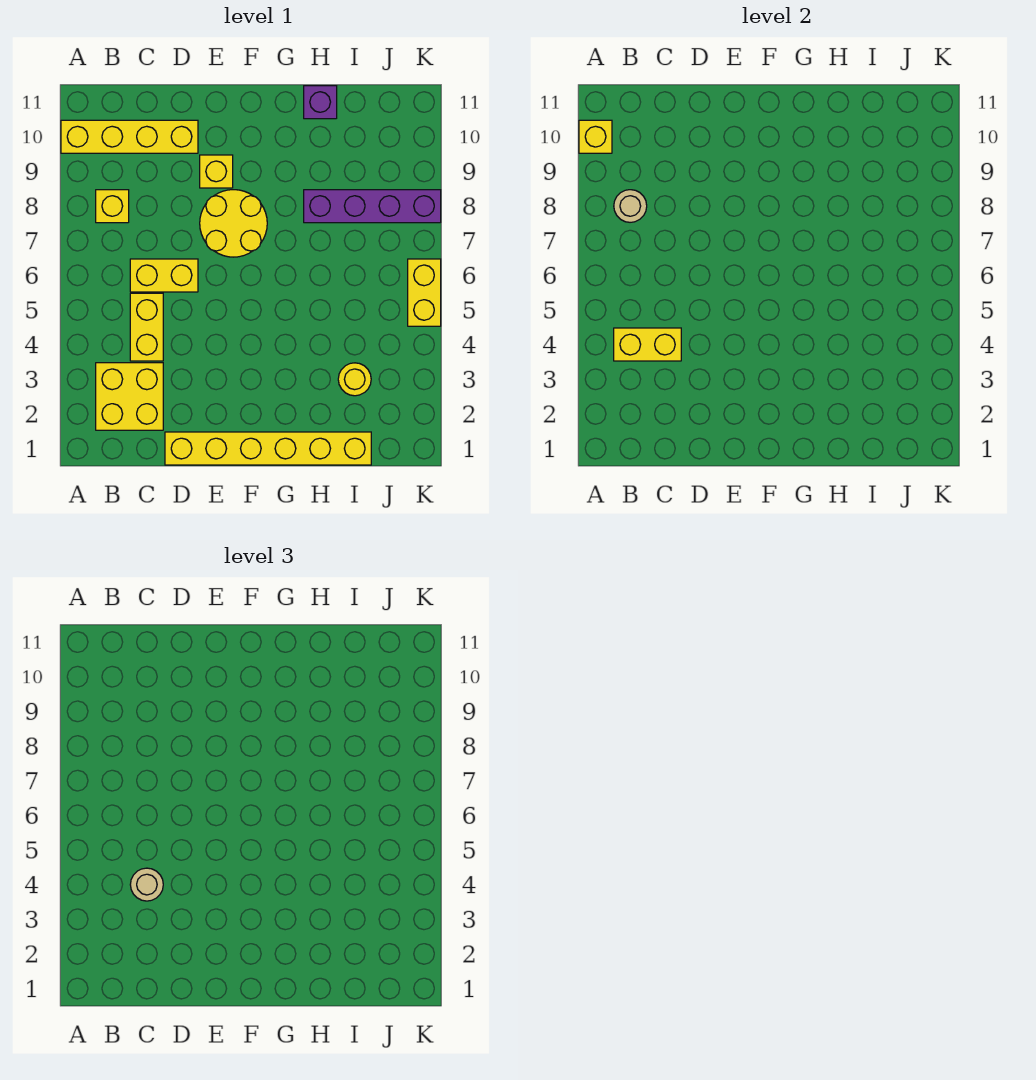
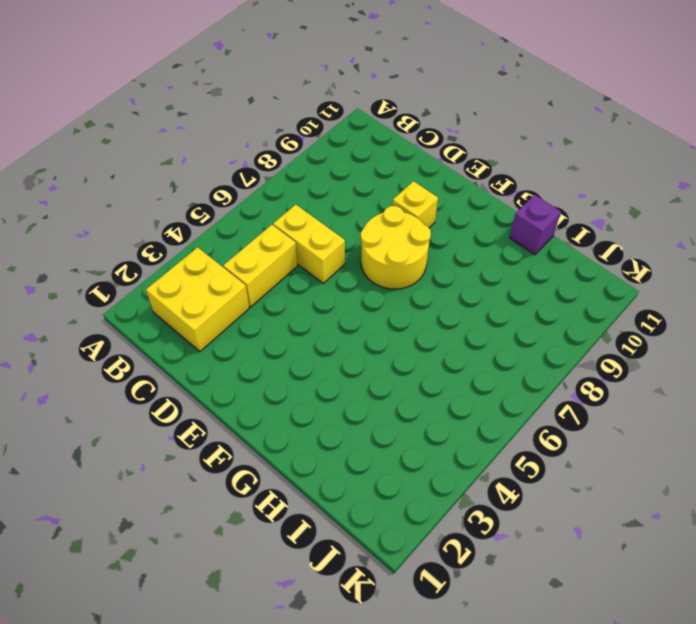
none -> yellow brick A10:D10 level 1
none -> yellow brick B8 level 1
none -> yellow brick D1:I1 level 1

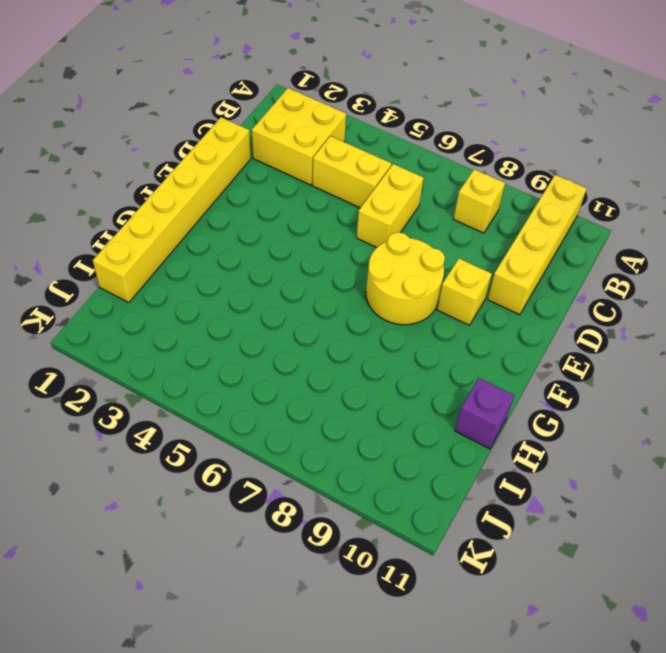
none -> purple brick H8:K8 level 1
none -> yellow round brick I3 level 1
none -> yellow brick K5:K6 level 1

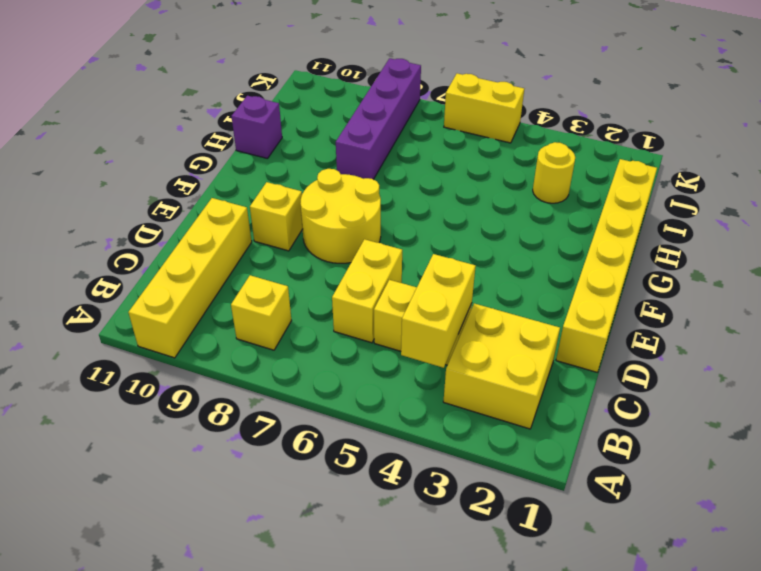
none -> yellow brick A10 level 2
none -> tan round brick B8 level 2
none -> tan round brick C4 level 3

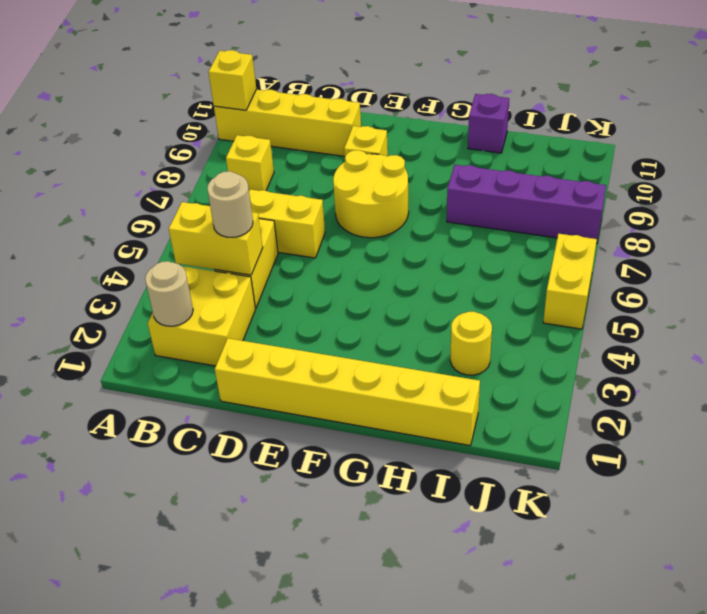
tan round brick B2 level 2 -> tan round brick B8 level 2

